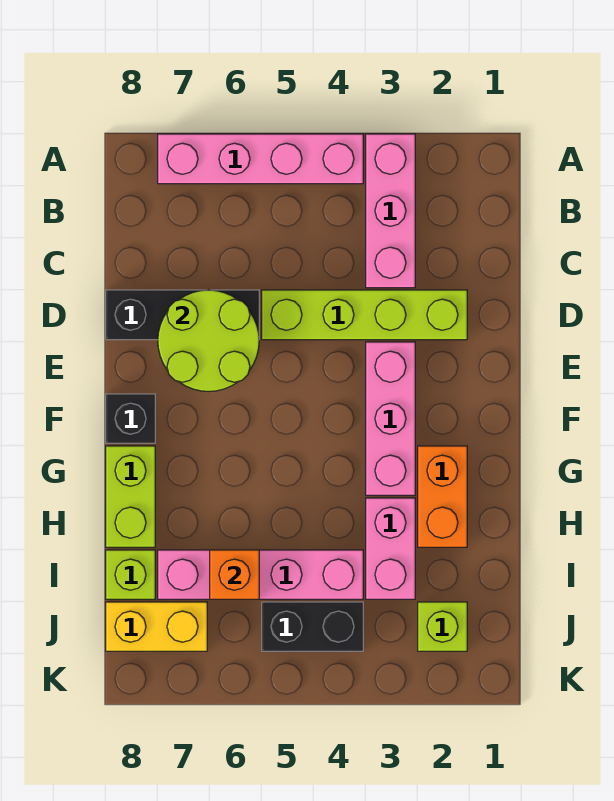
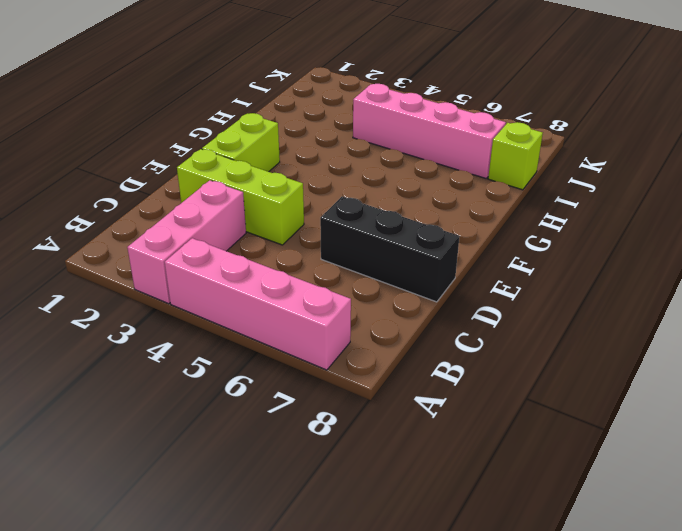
lime brick D2:D4 level 1 -> lime brick D2:D5 level 1
lime brick E2:F2 level 1 -> lime brick G8:H8 level 1
none -> pink brick E3:G3 level 1
none -> black brick F8 level 1
none -> orange brick G2:H2 level 1

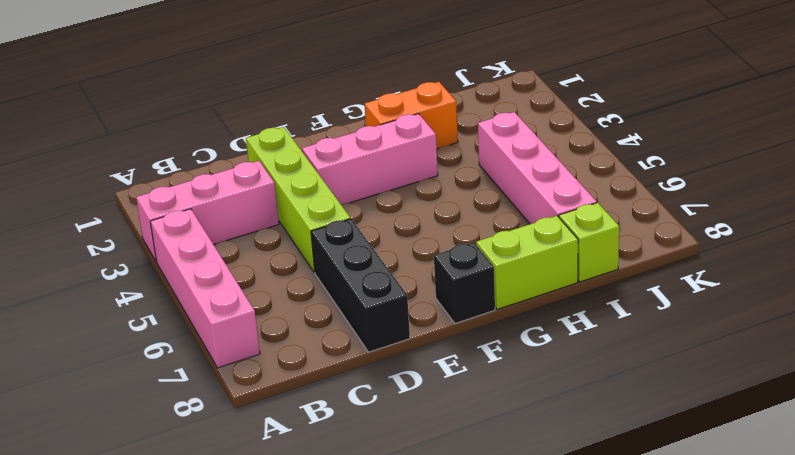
none -> pink brick H3:I3 level 1
none -> lime brick J2 level 1
none -> black brick J4:J5 level 1

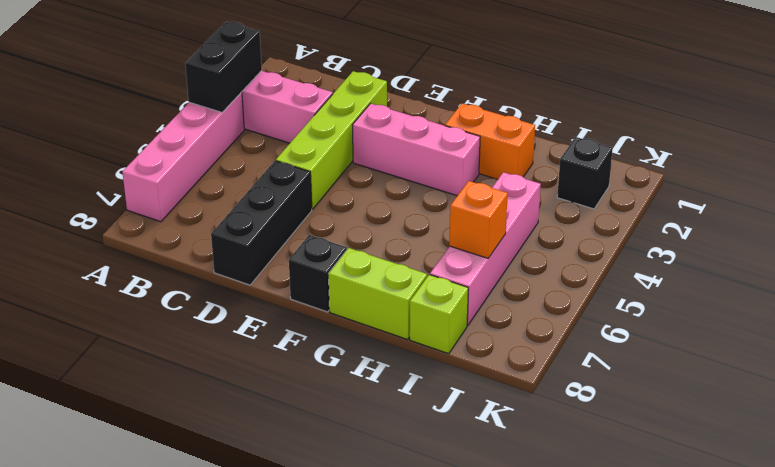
black brick A3:A4 level 2 -> black brick J4:J5 level 1
black brick J2 level 1 -> lime brick J2 level 1
none -> pink brick H3:I3 level 1
none -> yellow brick J7:J8 level 1
none -> lime round brick D6:E7 level 2

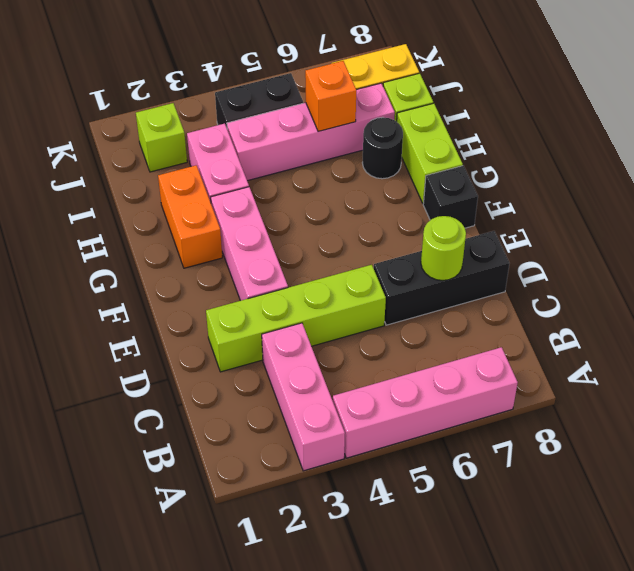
lime round brick D7 level 2 -> lime round brick D6:E7 level 2
black round brick H7 level 1 -> none

